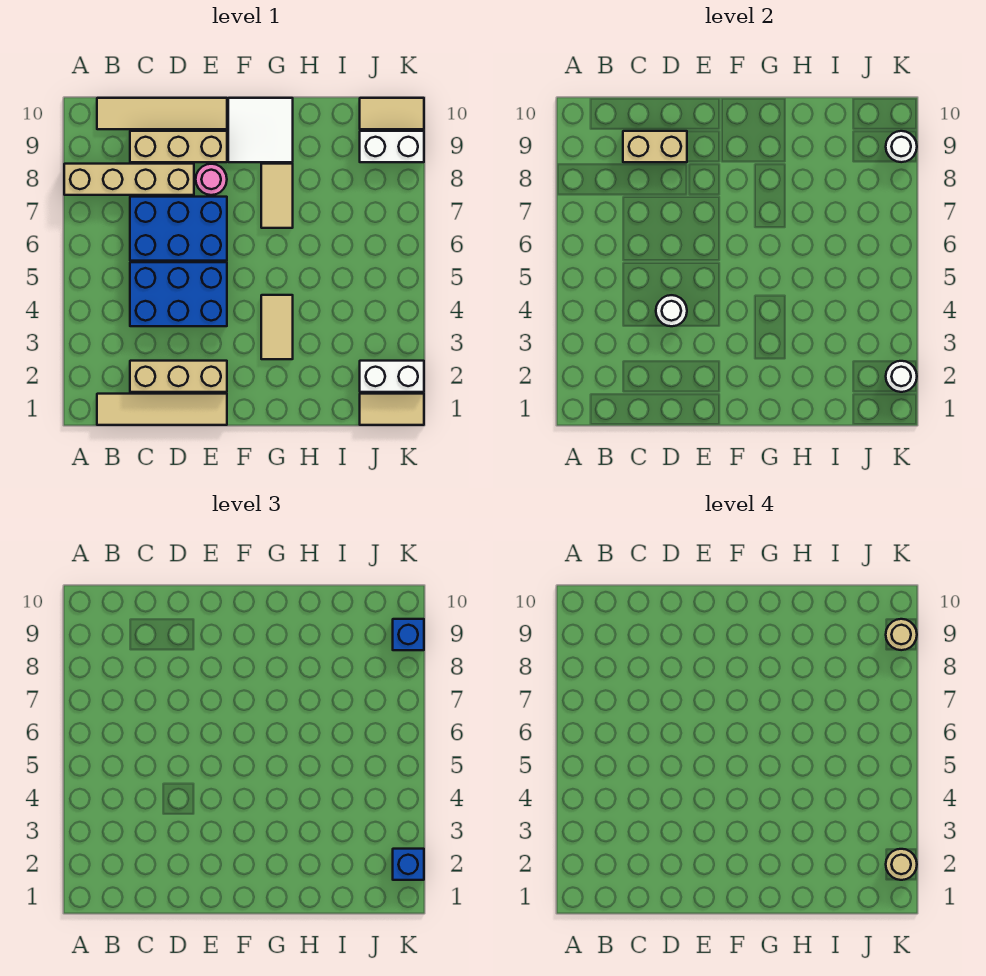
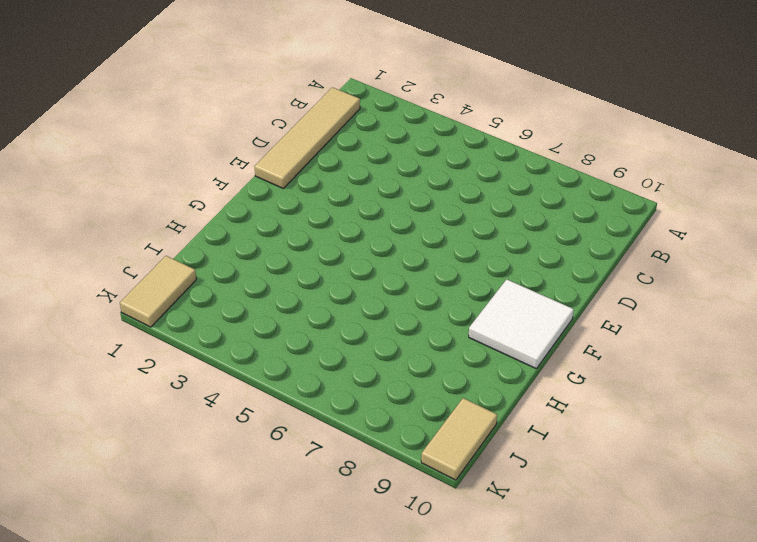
none -> tan brick A8:D8 level 1
none -> tan tile B10:E10 level 1
none -> tan brick C2:E2 level 1

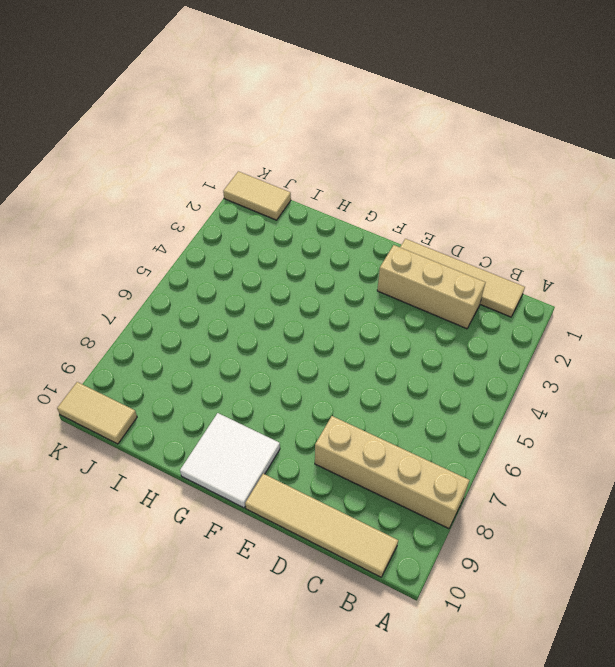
none -> blue brick C4:E5 level 1
none -> blue brick C6:E7 level 1
none -> tan brick C9:E9 level 1

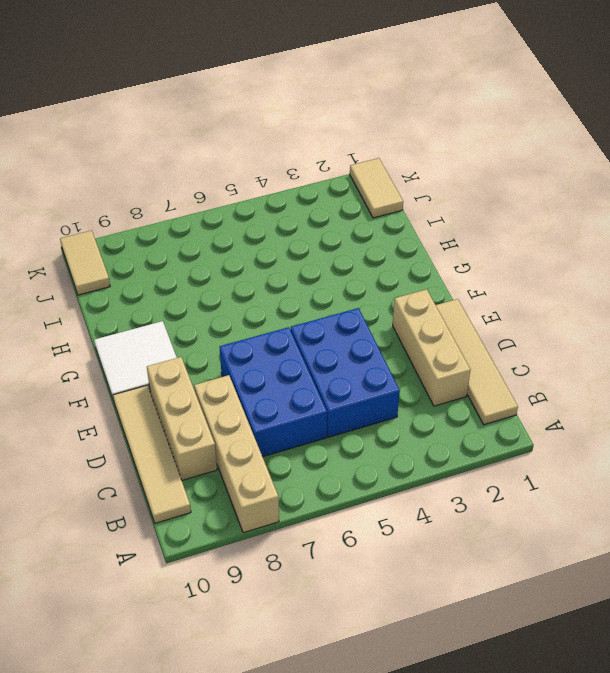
none -> pink round brick E8 level 1
none -> tan tile G3:G4 level 1
none -> tan tile G7:G8 level 1

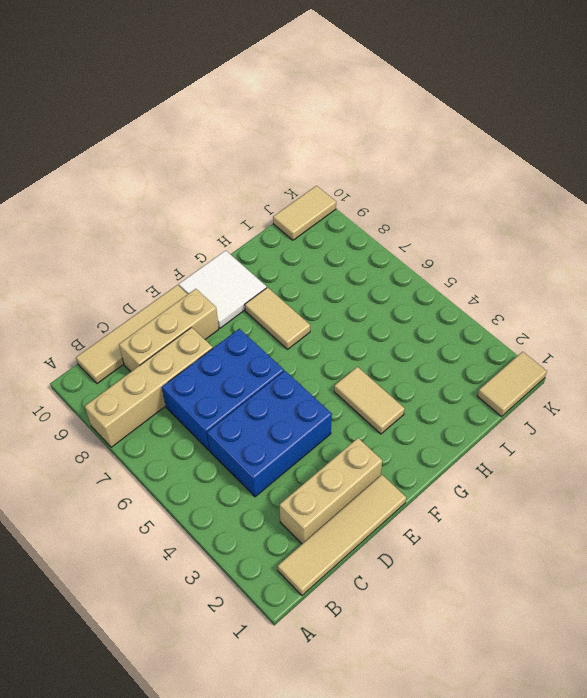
none -> pink round brick E8 level 1
none -> white brick J2:K2 level 1
none -> white brick J9:K9 level 1

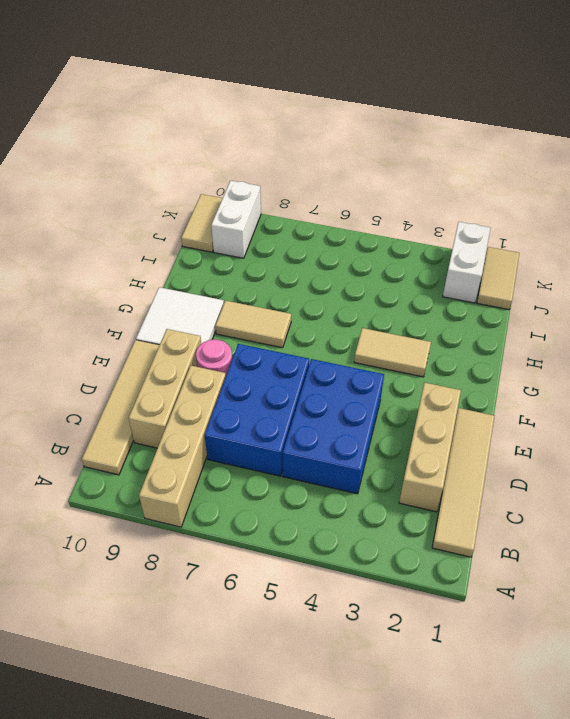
none -> tan brick C9:D9 level 2
none -> white round brick D4 level 2
none -> white round brick K2 level 2

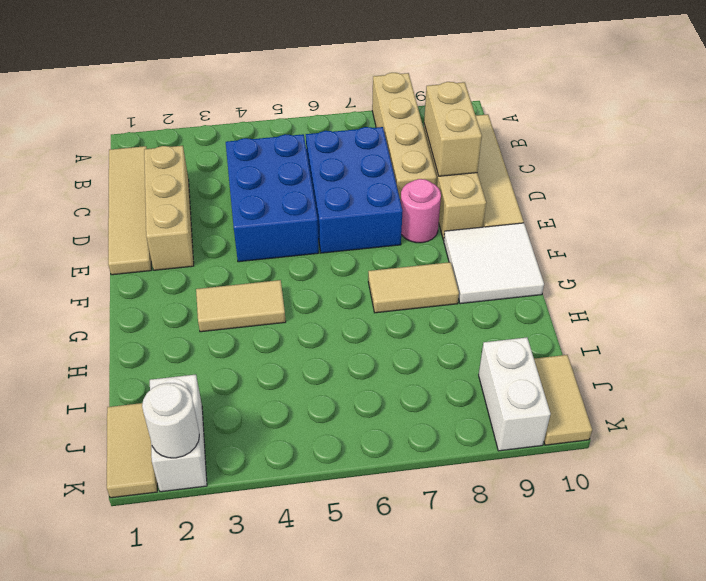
none -> white round brick D4 level 2
none -> white round brick K9 level 2
none -> blue brick K2 level 3

